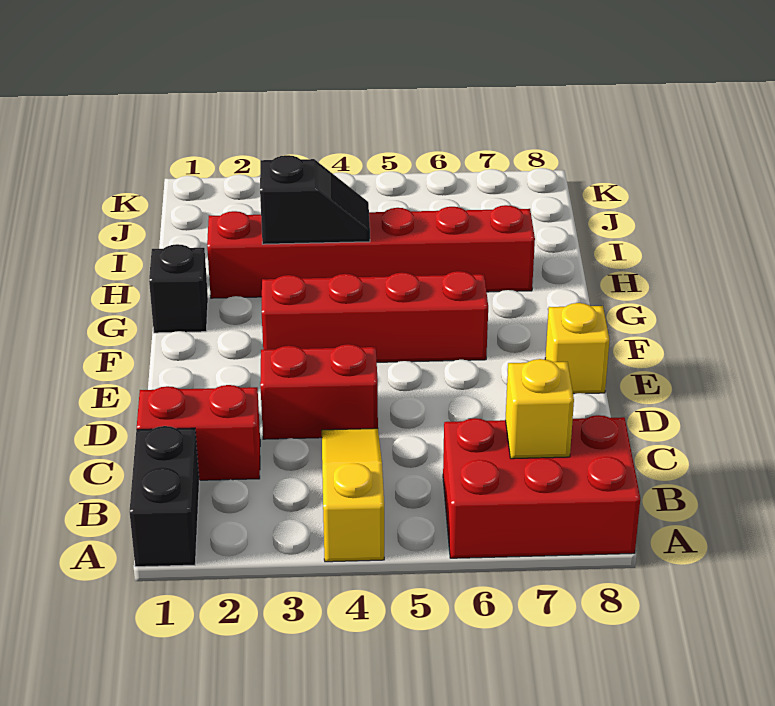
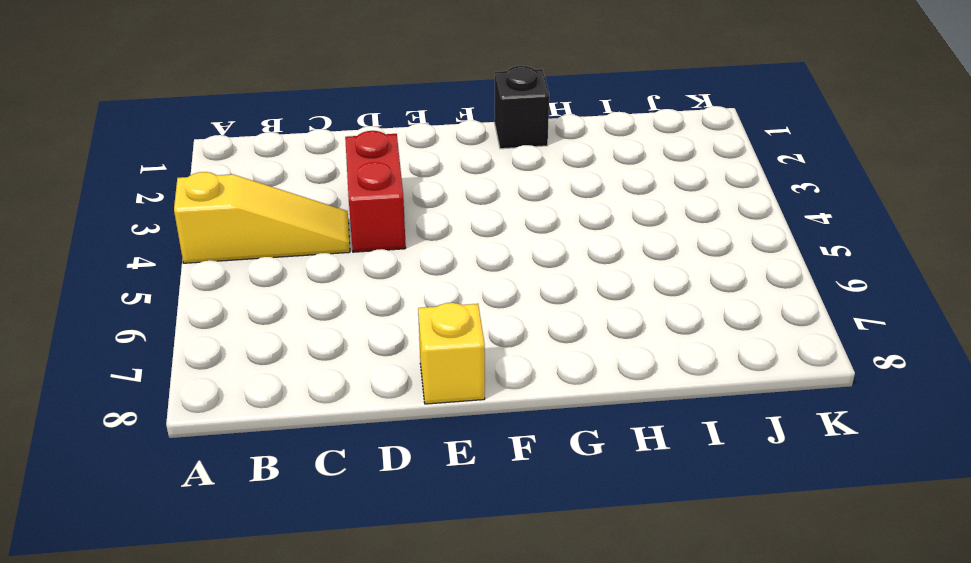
none -> black brick A1:B1 level 1
none -> red brick A6:B8 level 1

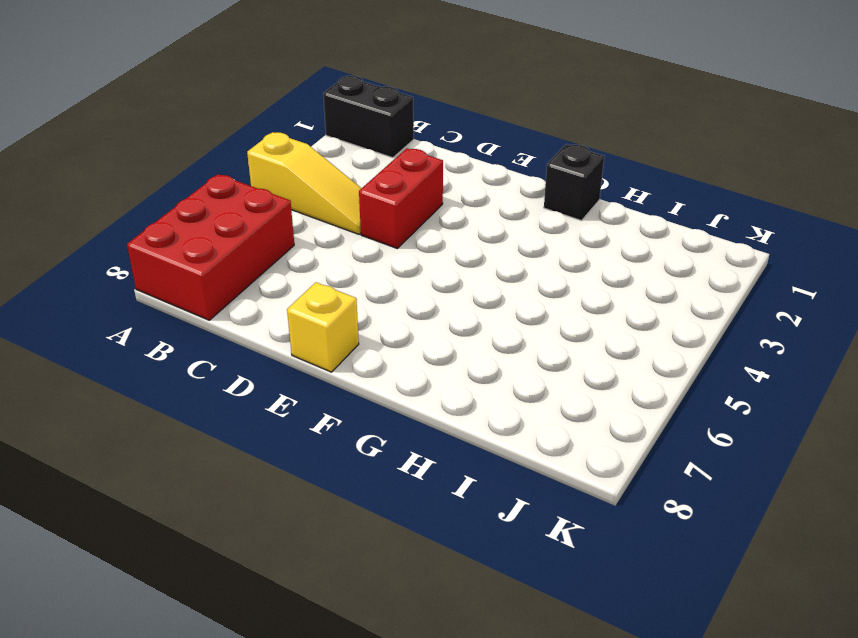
none -> red brick C1:C2 level 1
none -> red brick F3:F6 level 1

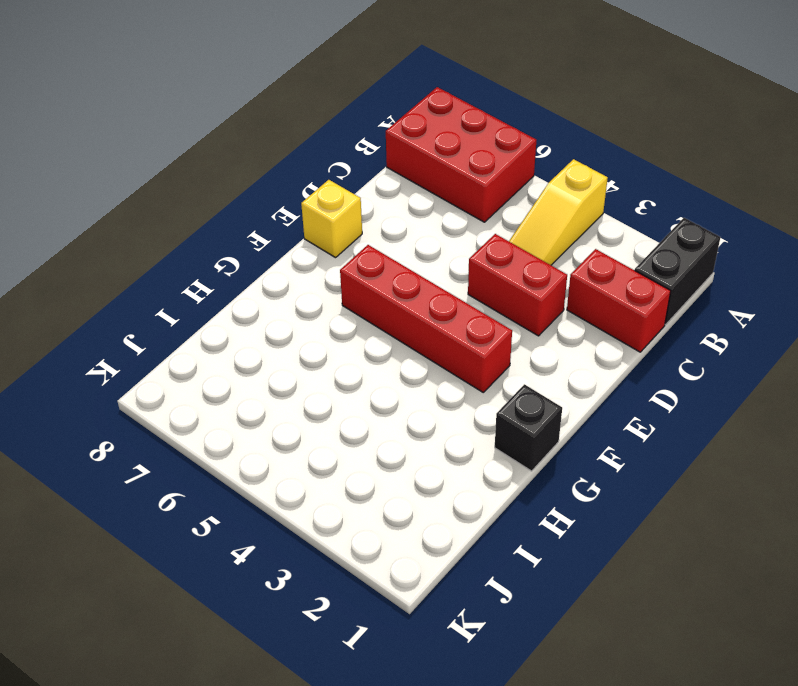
none -> red brick H2:H7 level 1
none -> yellow brick B7 level 2

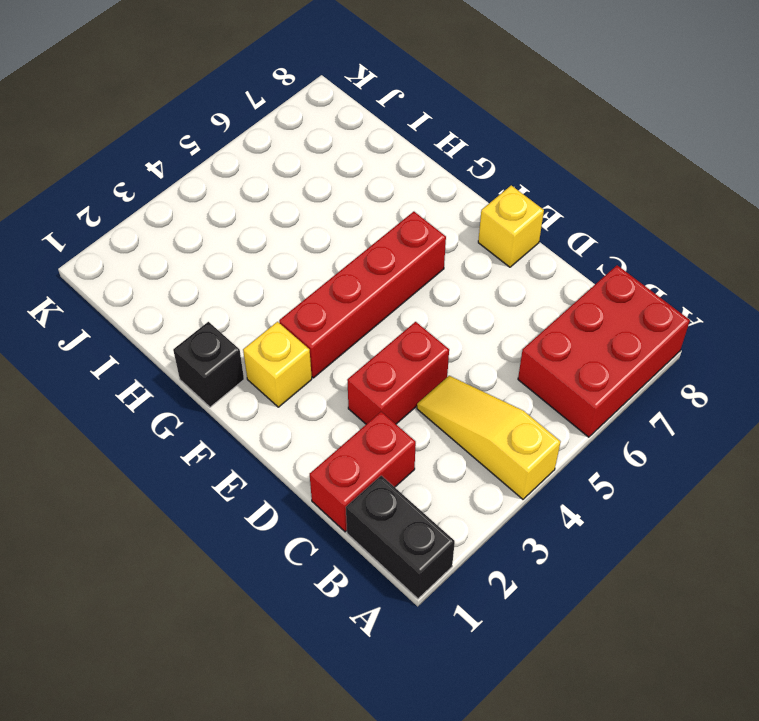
yellow brick F2 level 1 -> yellow brick B7 level 2
none -> red brick H2:H7 level 1
none -> black slope H3:H4 level 2 top 3

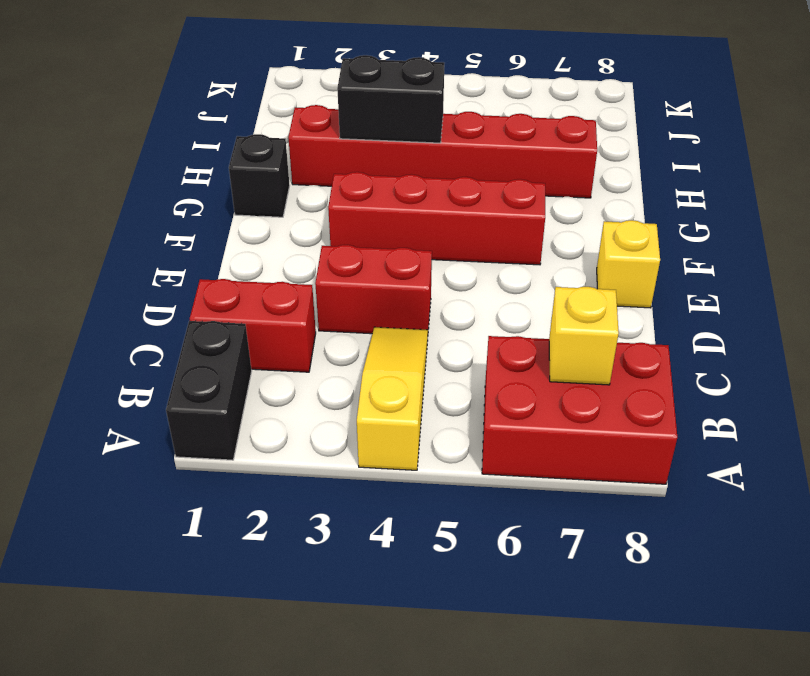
black brick H3:H4 level 2 -> black slope H3:H4 level 2 top 3

